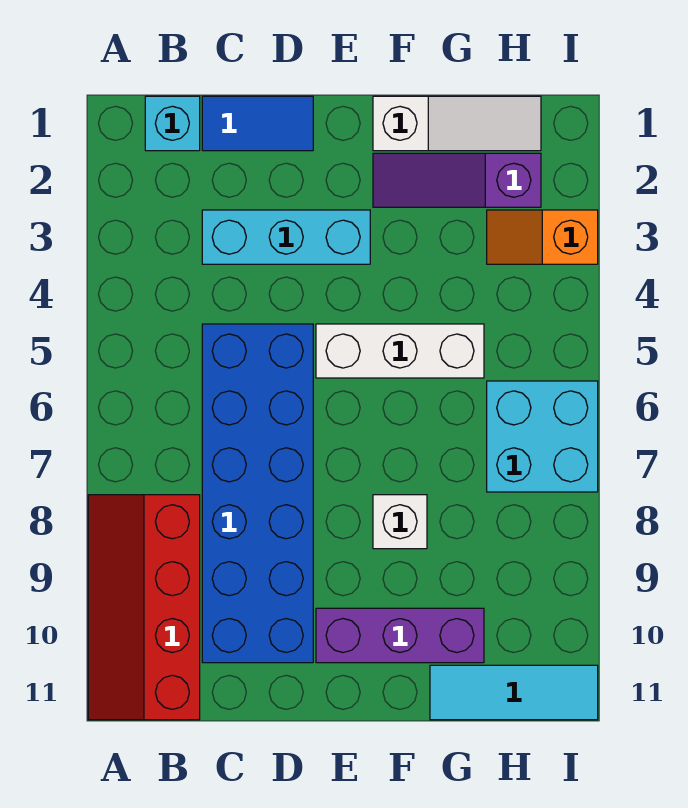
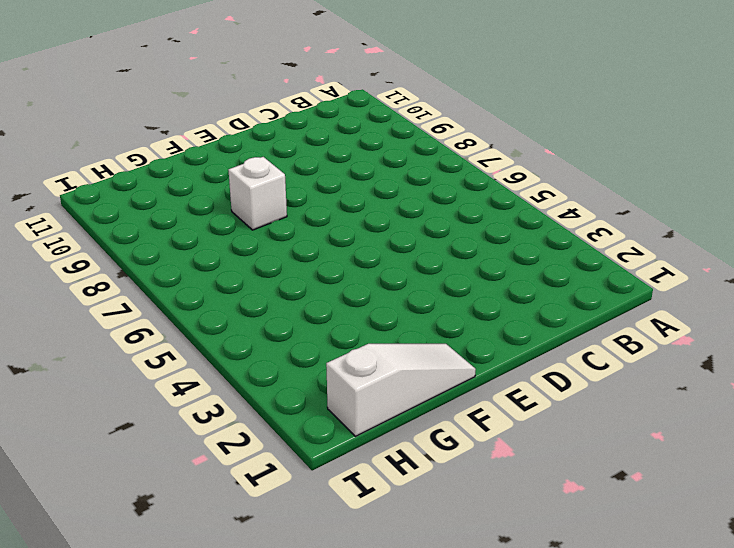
white slope F1:H1 level 1 top H -> white slope F1:H1 level 1 top F
none -> red slope A8:B11 level 1 top B
none -> cyan brick B1 level 1
none -> blue tile C1:D1 level 1

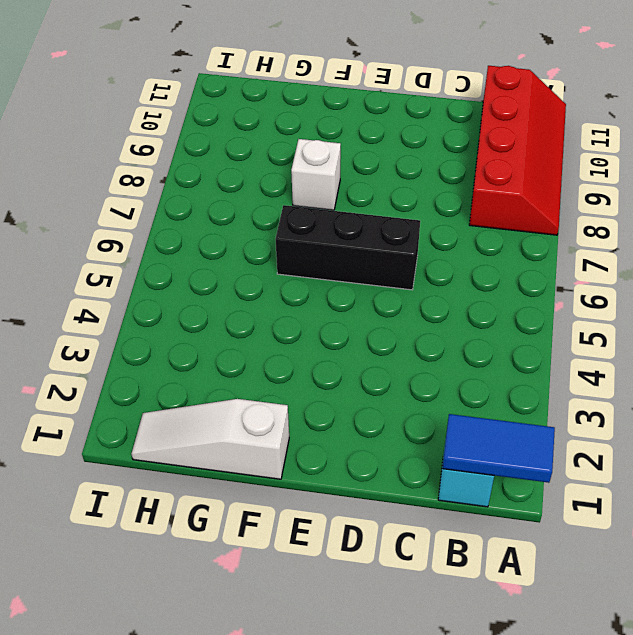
blue tile A1:B1 level 2 -> blue tile C1:D1 level 1
black brick D6:F6 level 1 -> blue brick C5:D10 level 1
none -> cyan brick C3:E3 level 1
none -> white brick E5:G5 level 1
none -> purple brick E10:G10 level 1

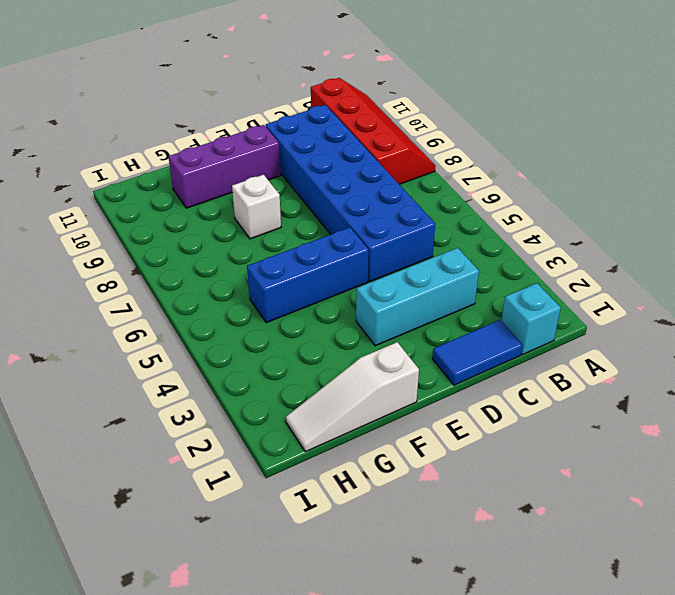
blue brick E5:G5 level 1 -> white brick E5:G5 level 1
none -> purple slope F2:H2 level 1 top H
none -> cyan tile G11:I11 level 1
none -> orange slope H3:I3 level 1 top I

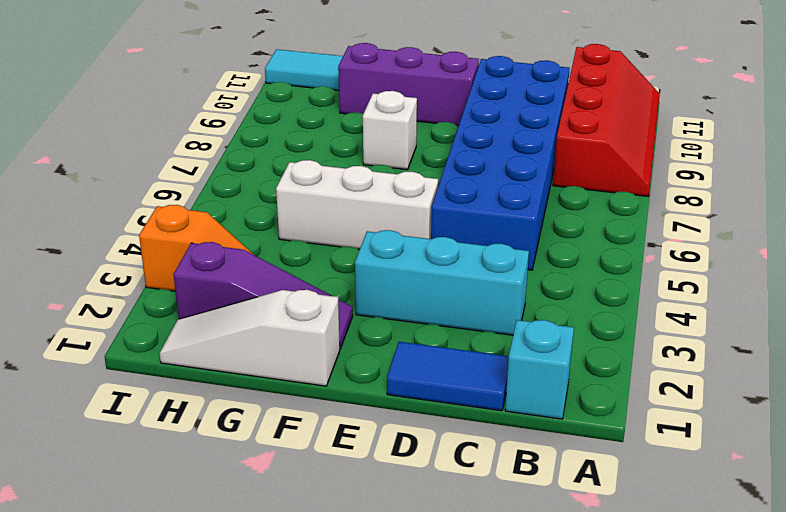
none -> cyan brick H6:I7 level 1

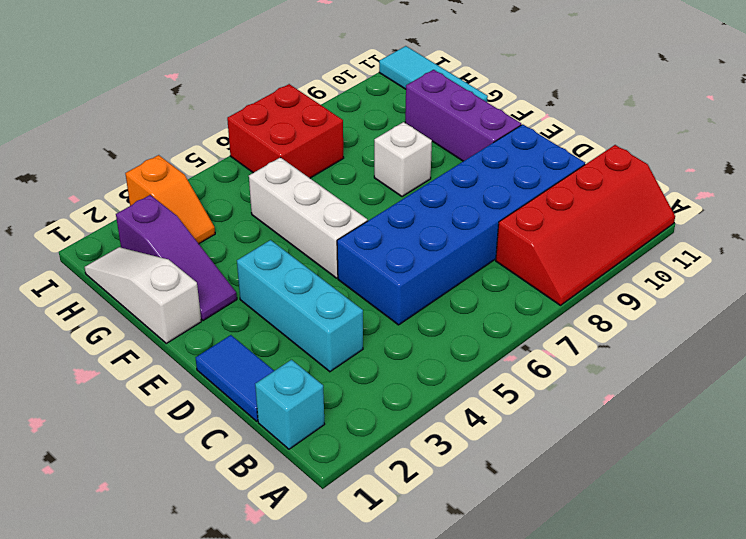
red brick H6:I7 level 1 -> cyan brick H6:I7 level 1

